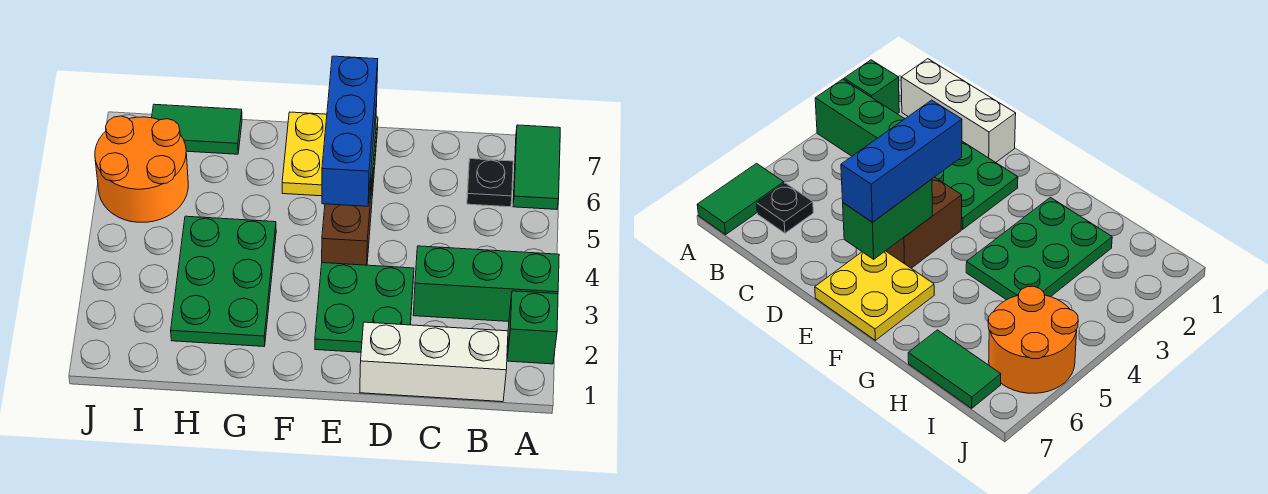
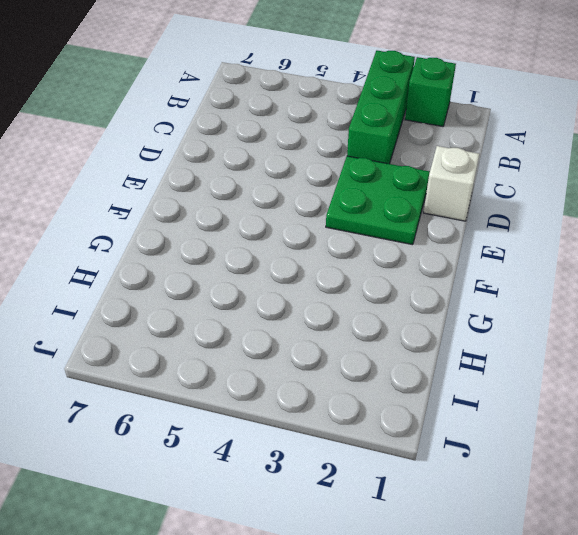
white brick D1 level 1 -> white brick B1:D1 level 1
none -> green tile A6:A7 level 1
none -> black plate B6 level 1
none -> brown brick E4:E5 level 1

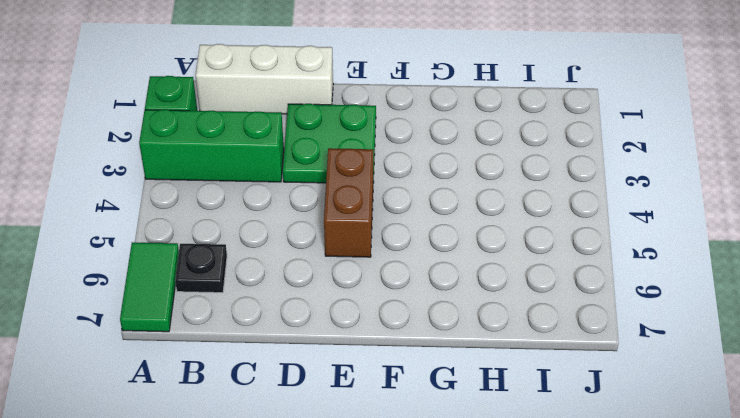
none -> yellow plate E6:F7 level 1
none -> green plate G2:H4 level 1
none -> green tile H7:I7 level 1

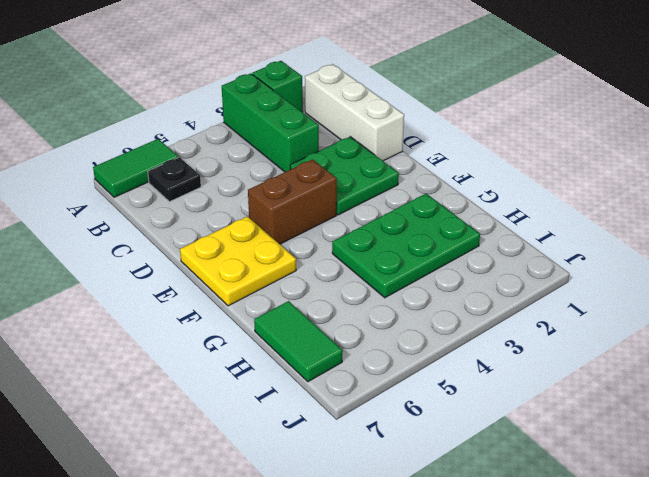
none -> orange round brick I5:J6 level 1
none -> green brick E5:E6 level 2
none -> blue brick E4:E6 level 3

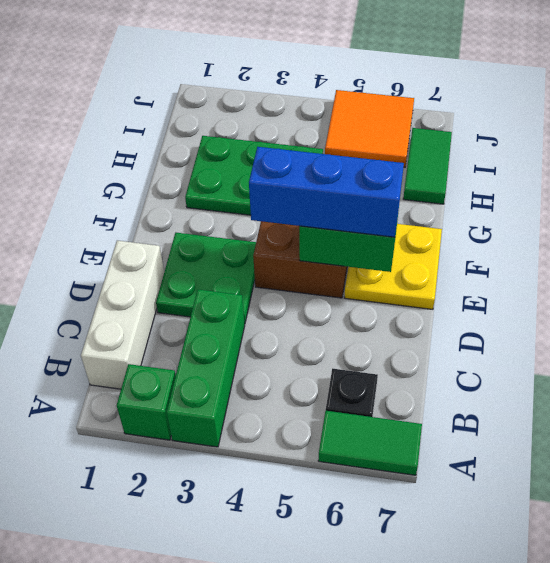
orange tile I5:J6 level 1 -> orange round brick I5:J6 level 1

